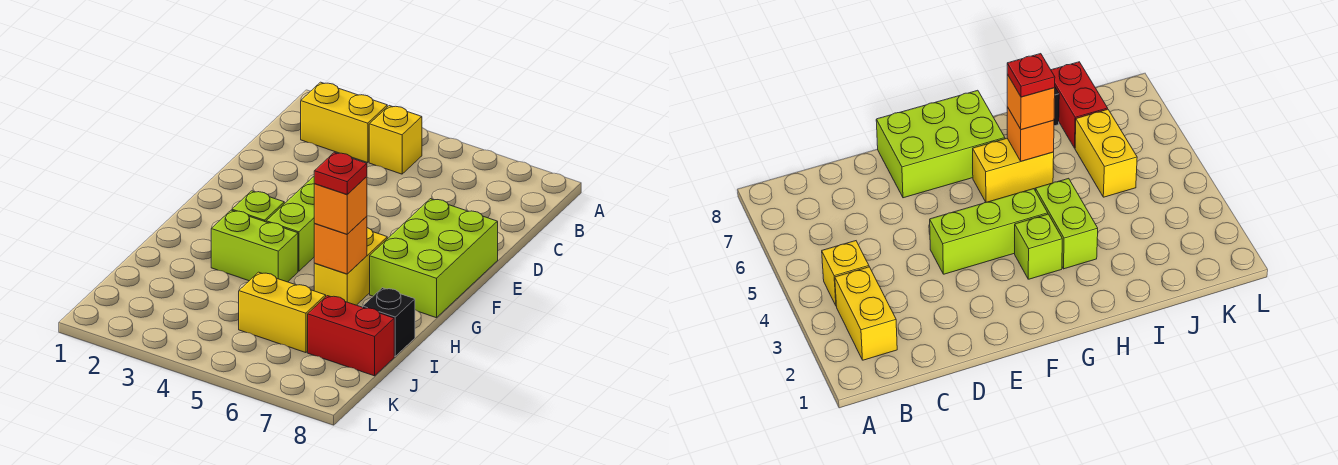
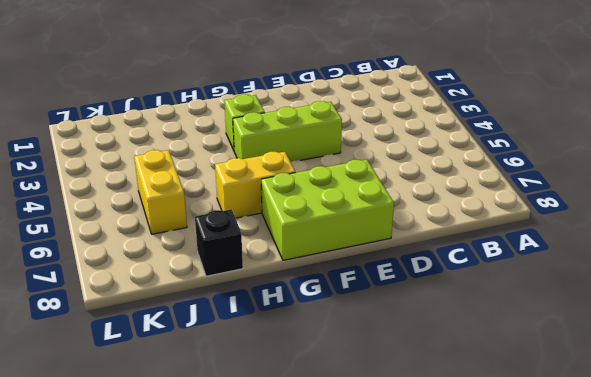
none -> yellow brick B2:B3 level 1
none -> yellow brick B4 level 1
none -> lime brick H3:H4 level 1

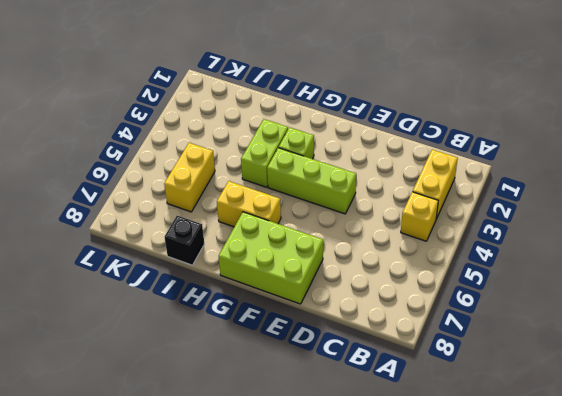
none -> red brick J7:J8 level 1
none -> orange brick H6 level 2
none -> orange brick H6 level 3

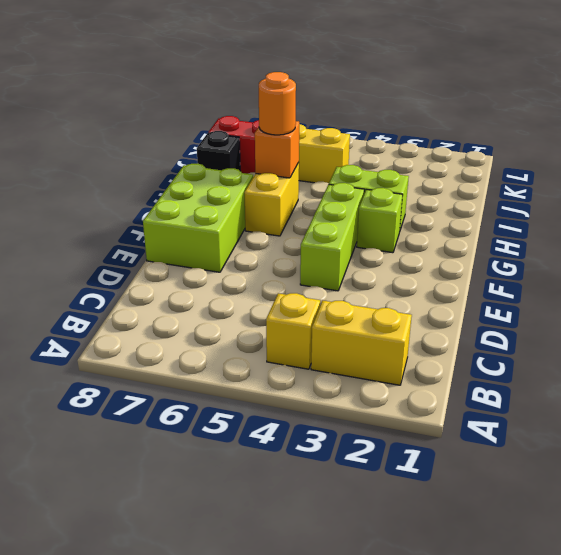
orange round brick H6 level 3 -> orange brick H6 level 3
none -> red plate H6 level 4

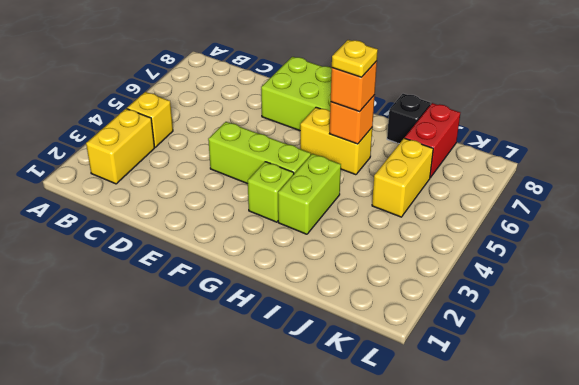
yellow plate H6 level 4 -> red plate H6 level 4

